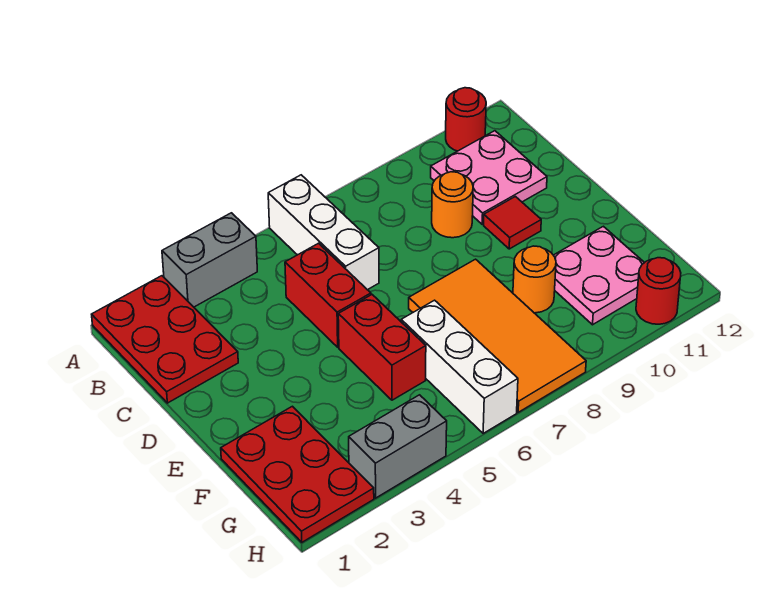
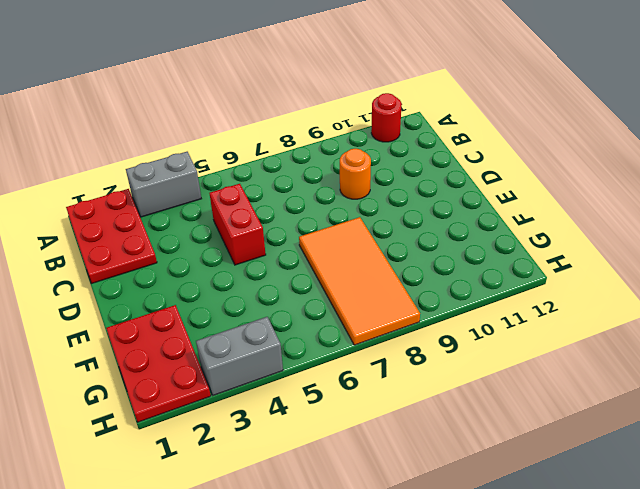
none -> white brick A6:C6 level 1
none -> pink plate B10:C11 level 1
none -> red tile D10 level 1

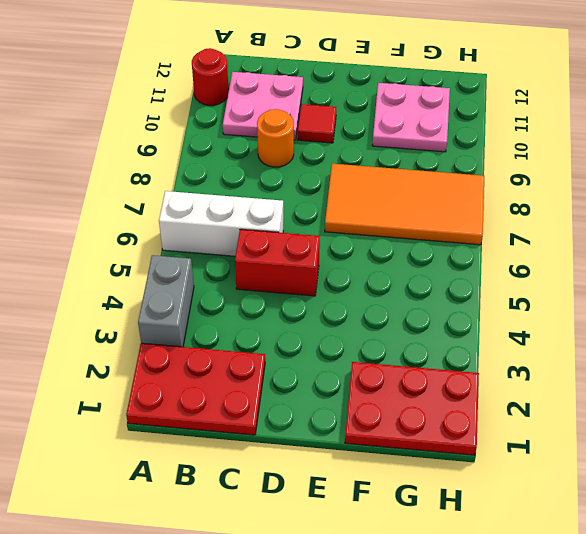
none -> red brick E5:F5 level 1
none -> white brick F6:H6 level 1
none -> orange round brick F9 level 1

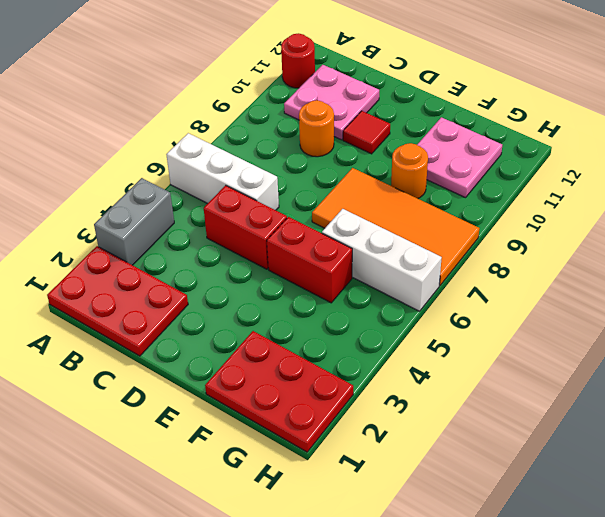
none -> grey brick H3:H4 level 1
none -> red round brick H11 level 1

